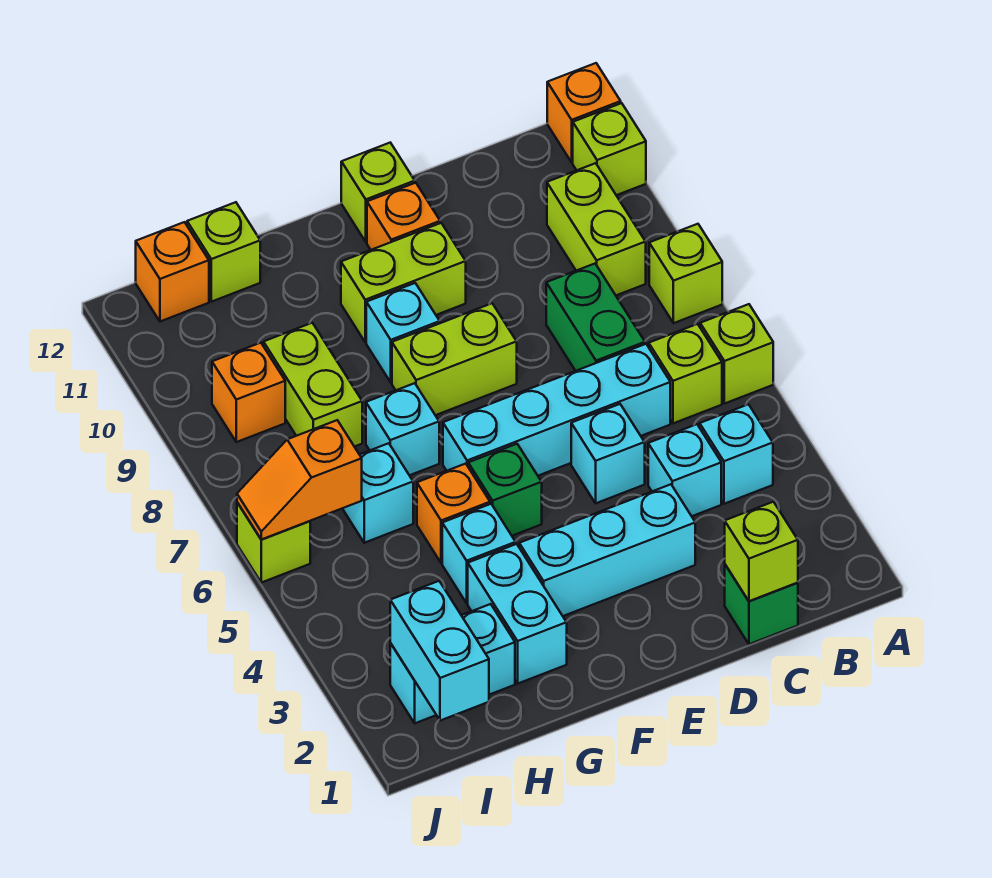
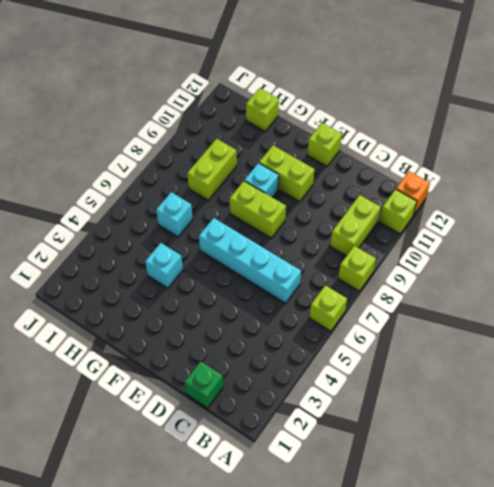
none -> cyan brick B4 level 1
none -> lime brick B6 level 1
none -> cyan brick C4 level 1
none -> green brick C7:C8 level 1

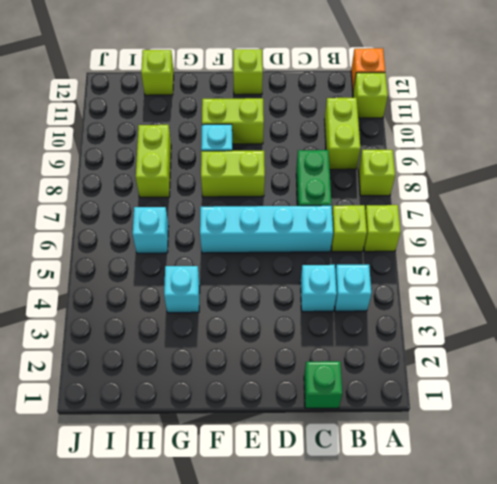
none -> cyan brick D3:F3 level 1
none -> cyan brick D5 level 1
none -> orange brick E11 level 1
none -> green brick F5 level 1

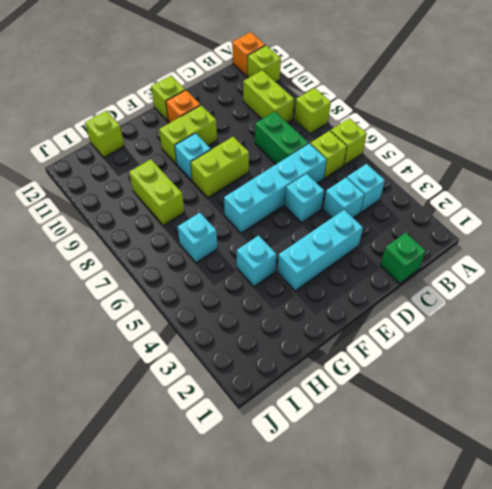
none -> green brick F5 level 1
none -> cyan brick G2:G3 level 1
none -> orange brick G5 level 1
none -> cyan brick G7 level 1

